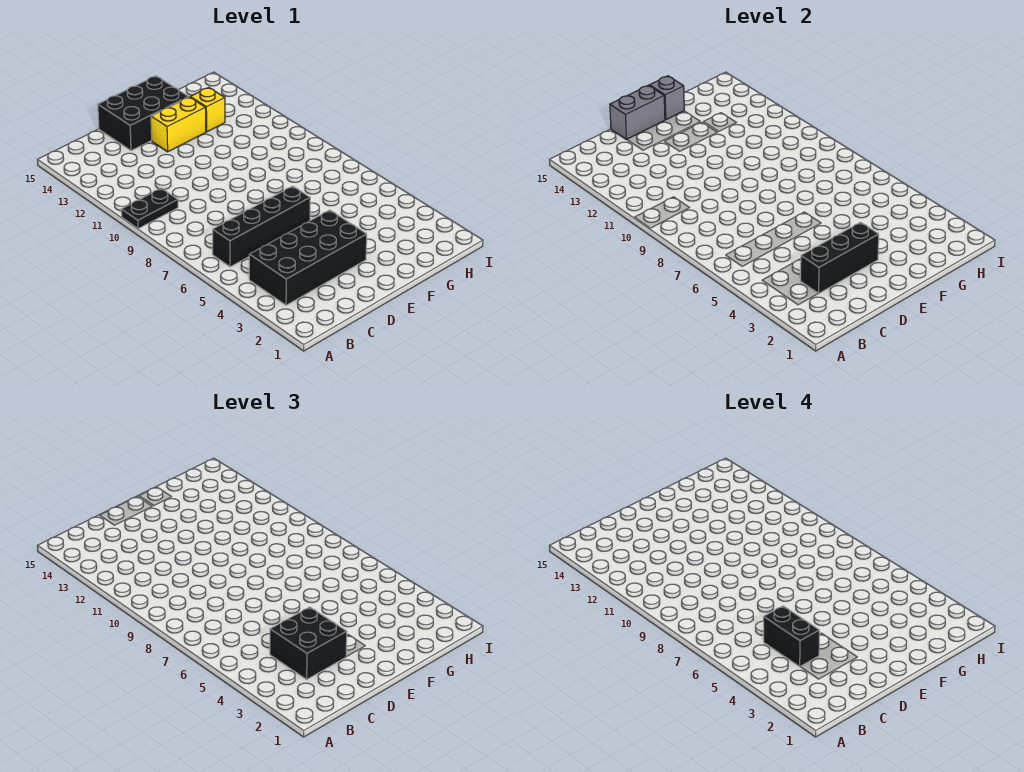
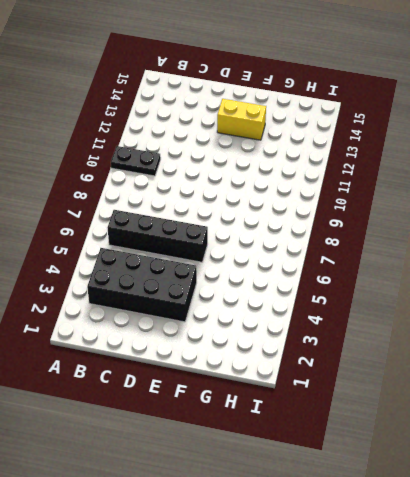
none -> black brick D14:F15 level 1
none -> yellow brick G13 level 1

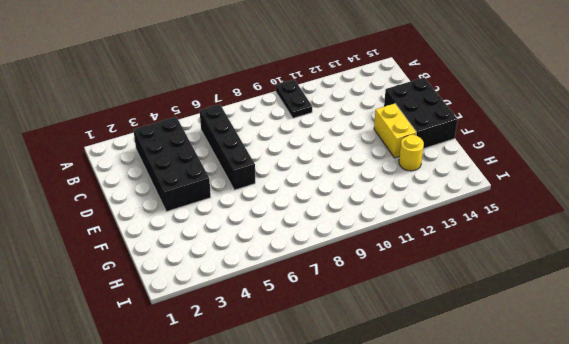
yellow round brick G13 level 1 -> yellow brick G13 level 1
none -> black brick C3:E3 level 2
none -> grey brick D15:E15 level 2

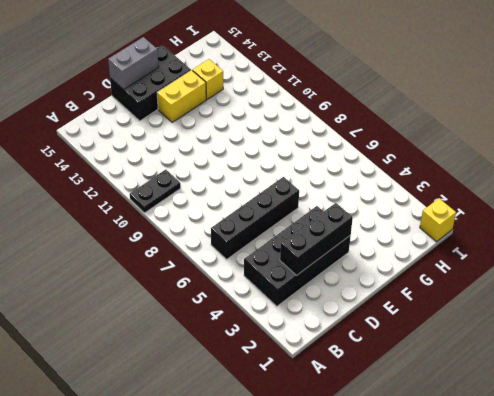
yellow brick I1 level 1 -> none
none -> grey brick F15 level 2
none -> black brick C3:D4 level 3

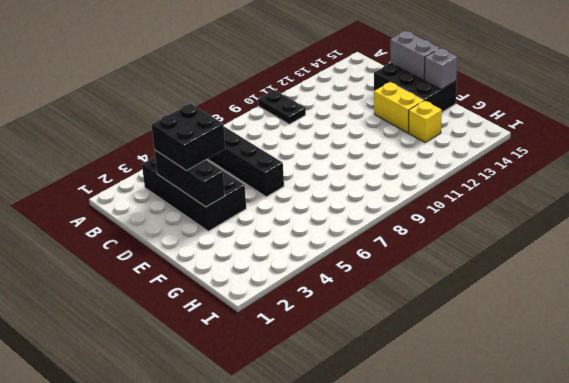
none -> black brick C4:C5 level 4

